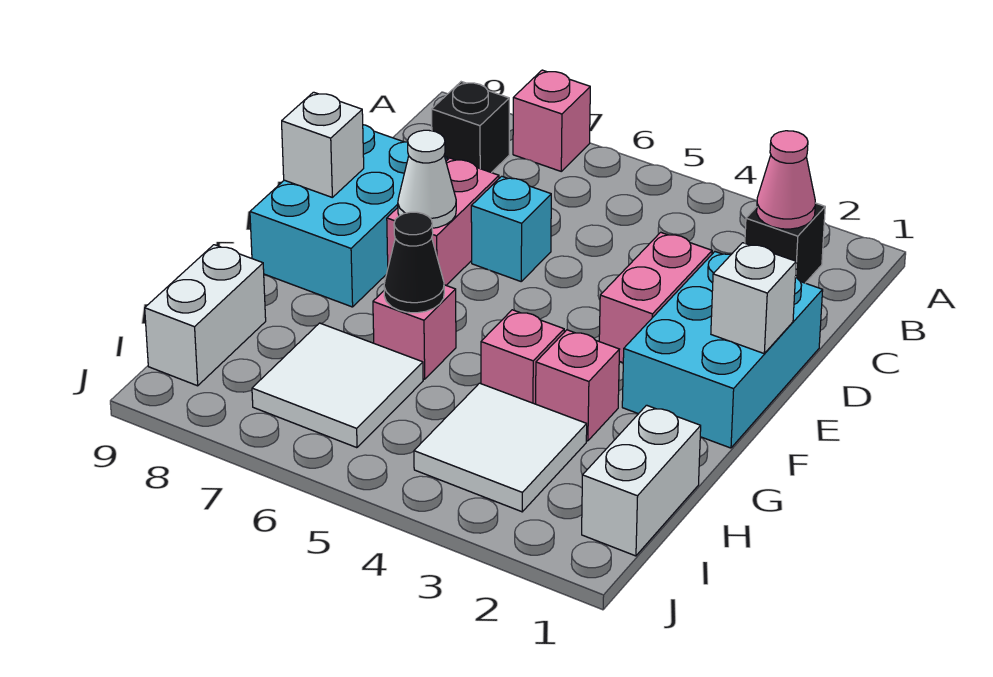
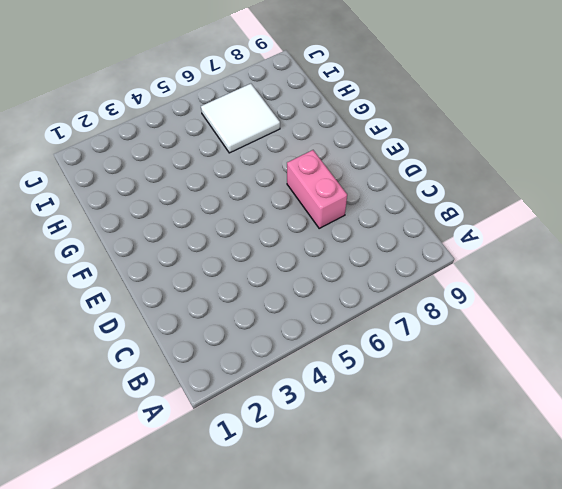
none -> pink brick A7 level 1
none -> black brick B2 level 1
none -> black brick B8 level 1

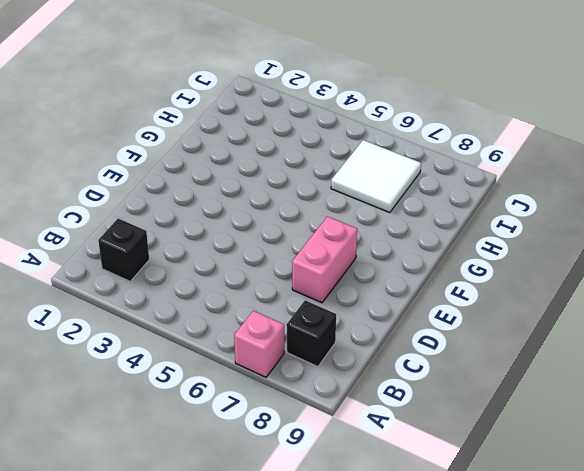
none -> cyan brick D1:F2 level 1
none -> pink brick D3:E3 level 1
none -> cyan brick D6 level 1

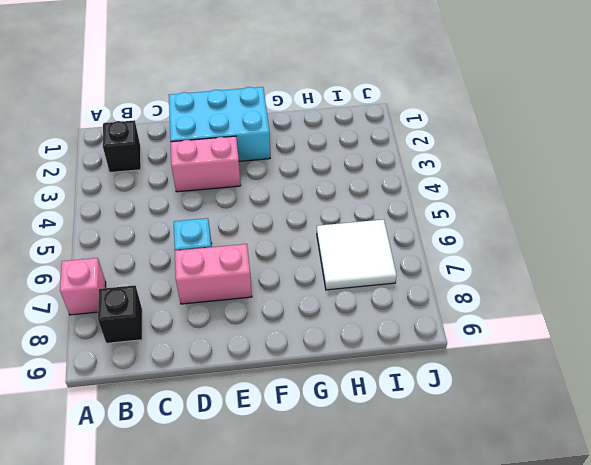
none -> cyan brick D8:F9 level 1
none -> pink brick G3 level 1
none -> pink brick G4 level 1

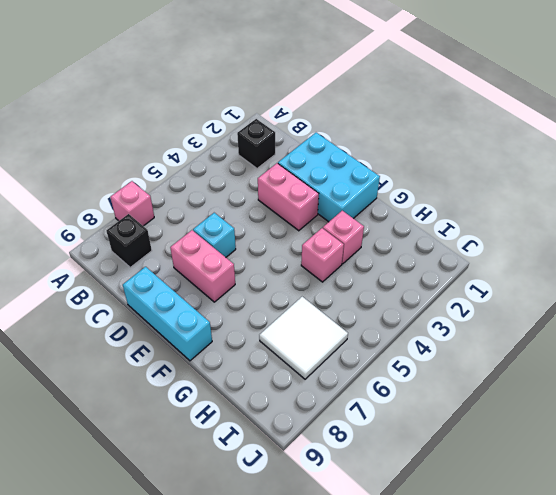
cyan brick D9:F9 level 1 -> cyan brick D8:F9 level 1
none -> pink brick G6 level 1
none -> white brick H1:I1 level 1
none -> white tile H3:I4 level 1

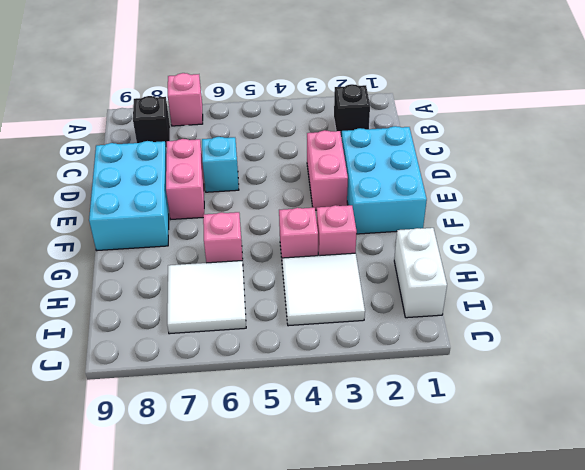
none -> white brick H9:I9 level 1
none -> pink cone B2 level 2
none -> white brick E1 level 2

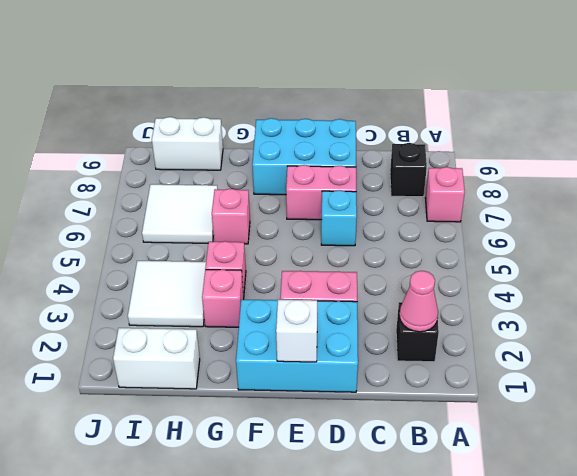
none -> white cone E7 level 2
none -> white brick E9 level 2
none -> black cone G6 level 2

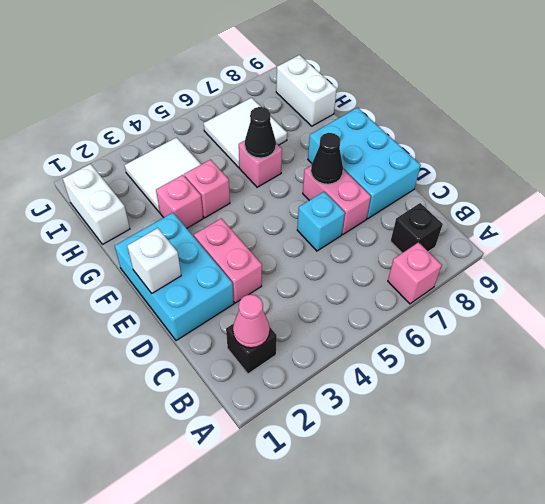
black cone E7 level 2 -> white cone E7 level 2
none -> white brick E9 level 2

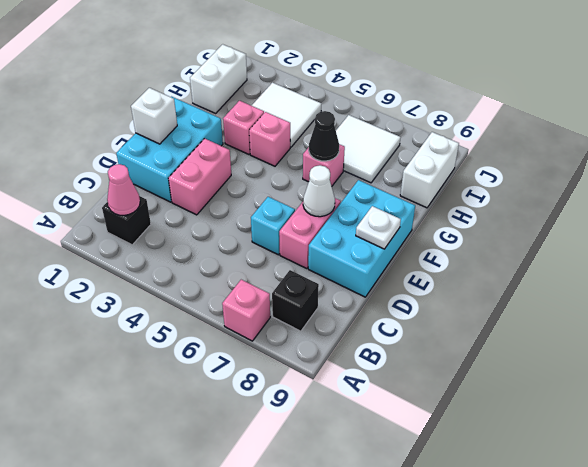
white plate E9 level 2 -> white brick E9 level 2

